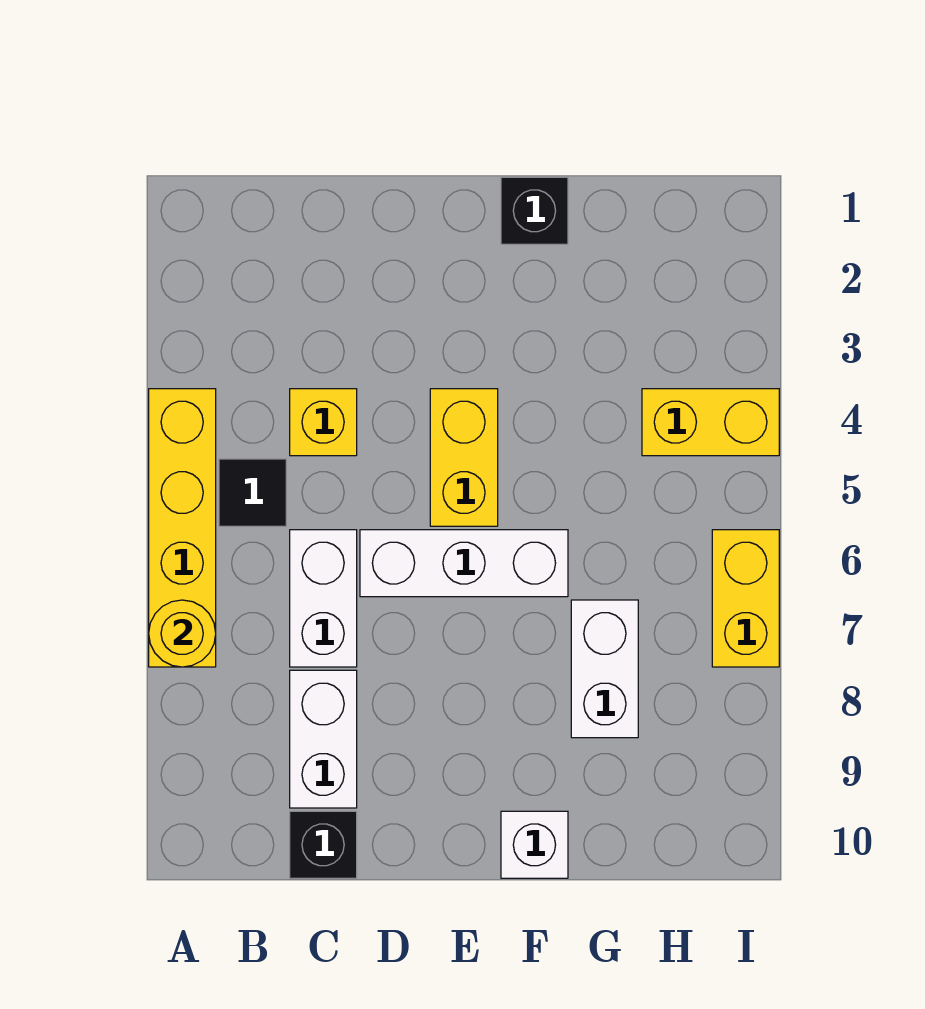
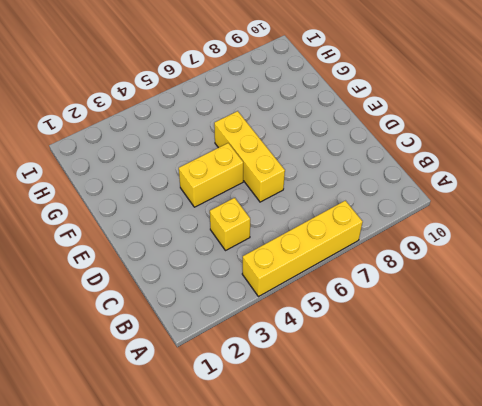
yellow brick D6:F6 level 1 -> white brick D6:F6 level 1
none -> black tile B5 level 1
none -> white brick C6:C7 level 1
none -> white brick C8:C9 level 1

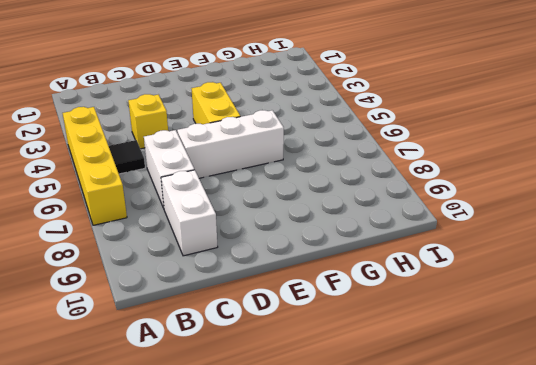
none -> black brick C10 level 1
none -> black brick F1 level 1
none -> white brick F10 level 1

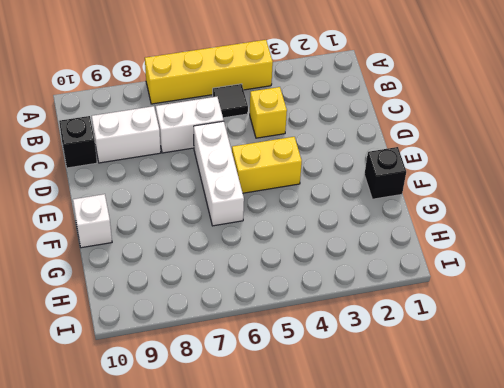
none -> white brick G7:G8 level 1
none -> yellow brick H4:I4 level 1
none -> yellow brick I6:I7 level 1

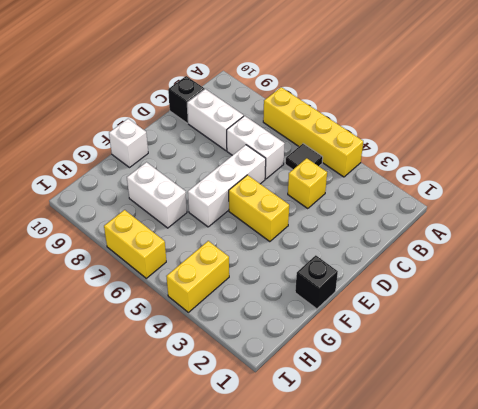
none -> yellow round brick A7 level 2

